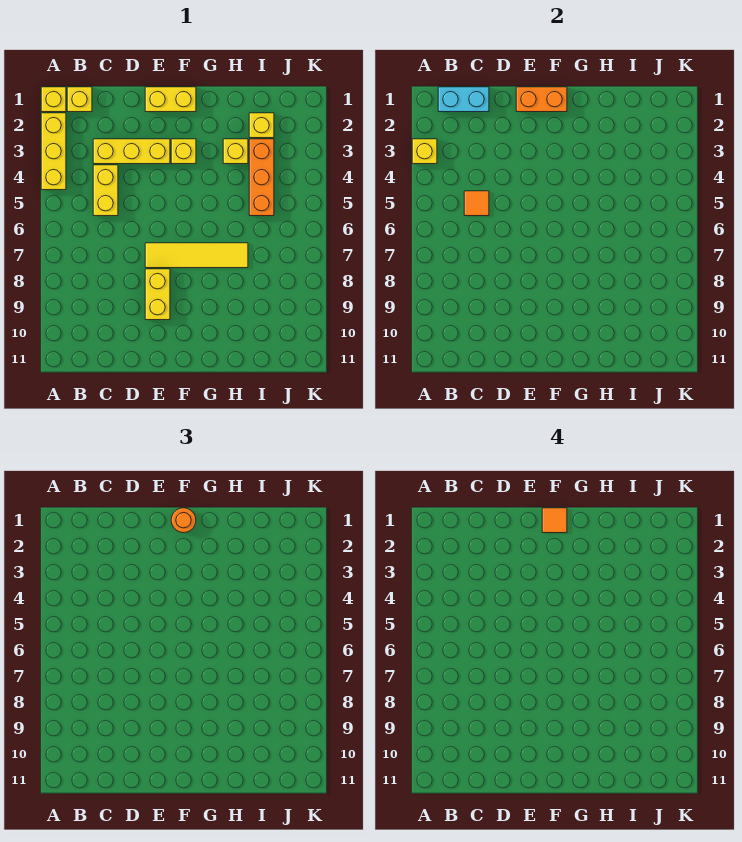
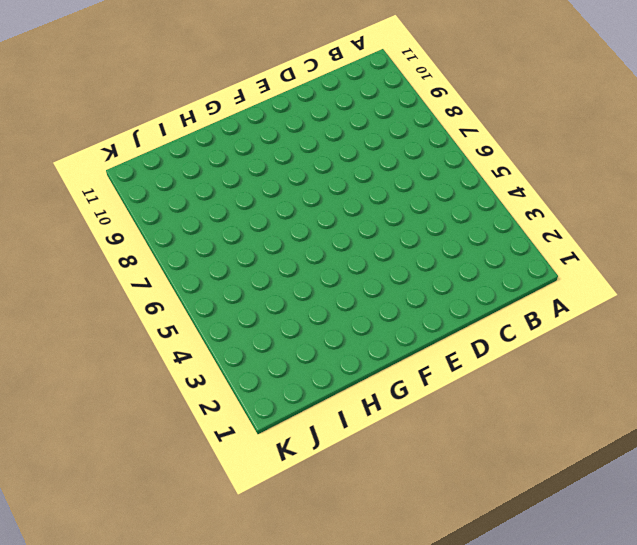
none -> yellow brick A1 level 1
none -> yellow brick A2:A4 level 1
none -> yellow brick B1 level 1

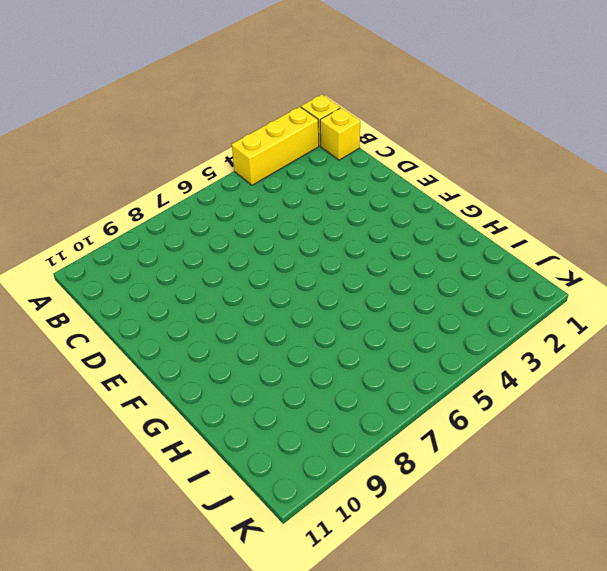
none -> yellow brick C3:E3 level 1
none -> yellow brick C4:C5 level 1
none -> yellow brick E1:F1 level 1

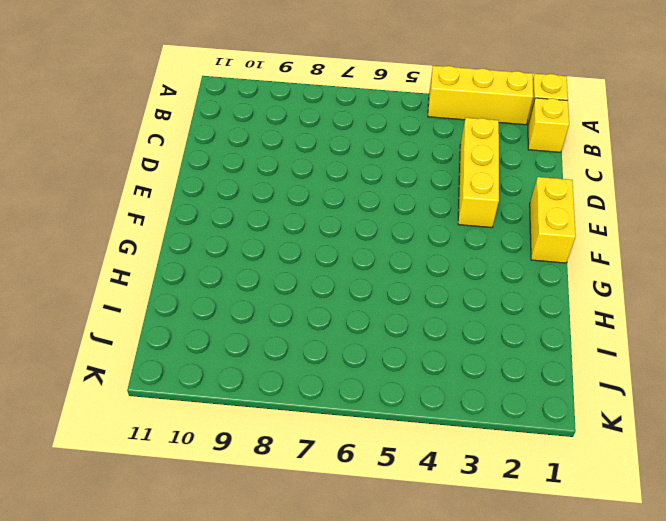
none -> yellow brick C4:C5 level 1
none -> yellow tile E7:H7 level 1
none -> yellow brick E8:E9 level 1

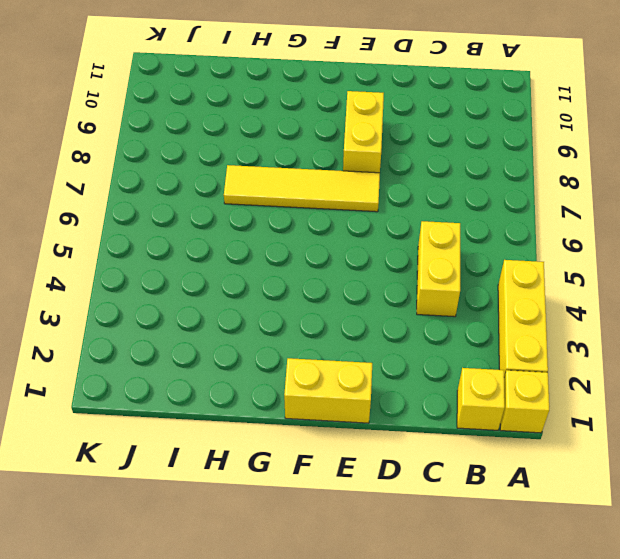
none -> yellow brick C3:E3 level 1
none -> yellow brick F3 level 1
none -> yellow brick H3 level 1

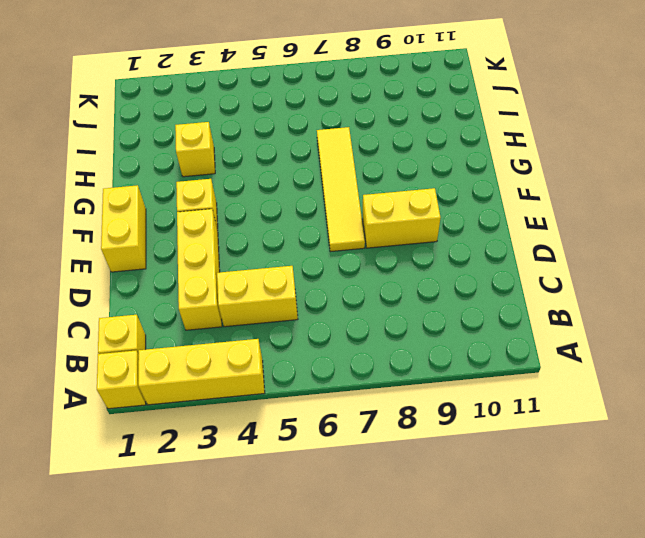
none -> yellow brick I2 level 1
none -> orange brick I3:I5 level 1
none -> yellow brick A3 level 2

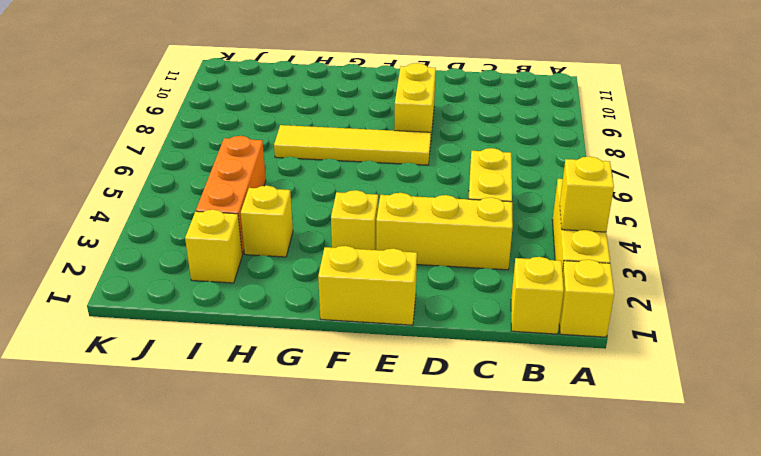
none -> cyan brick B1:C1 level 2
none -> orange tile C5 level 2
none -> orange brick E1:F1 level 2

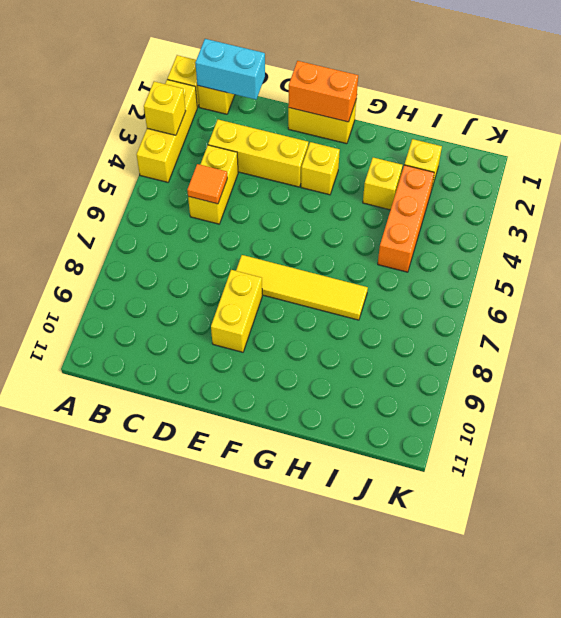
none -> orange round brick F1 level 3
none -> orange tile F1 level 4

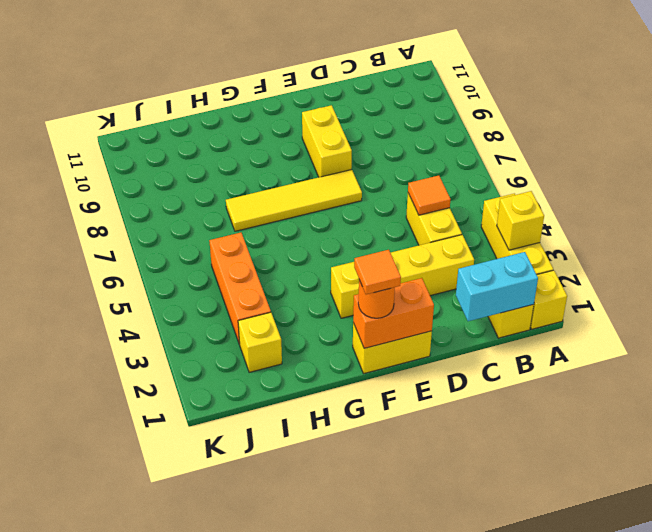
none -> yellow brick H3 level 1

